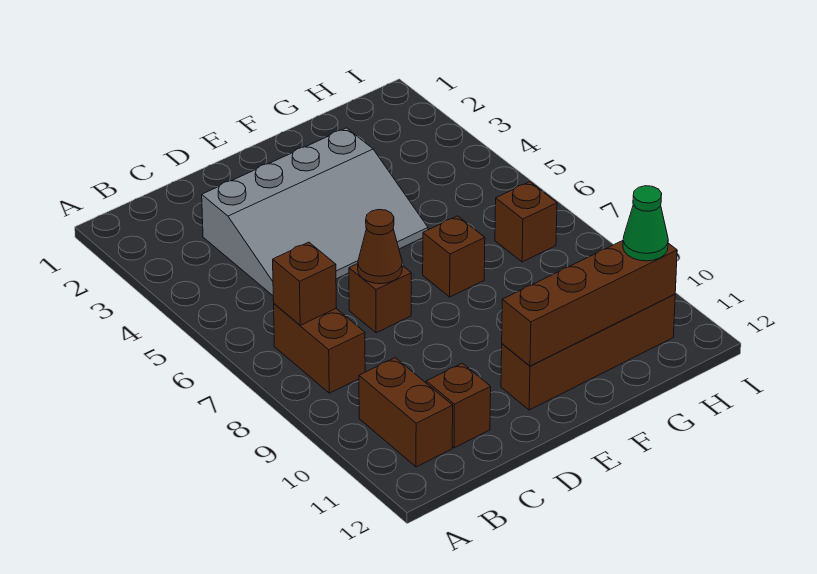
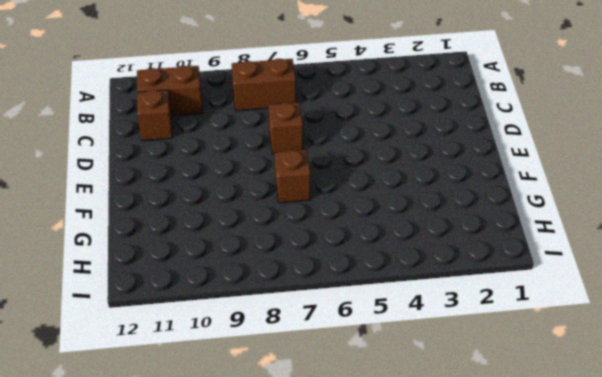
none -> grey slope C3:F5 level 1 top 3
none -> brown brick E11:H11 level 1
none -> brown brick H7 level 1

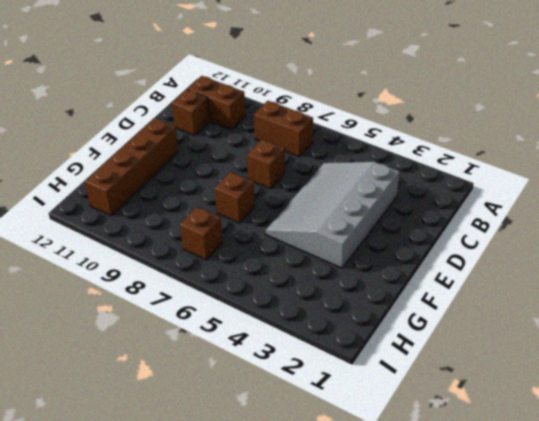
none -> brown brick B7 level 2
none -> brown cone D7 level 2
none -> brown brick E11:H11 level 2

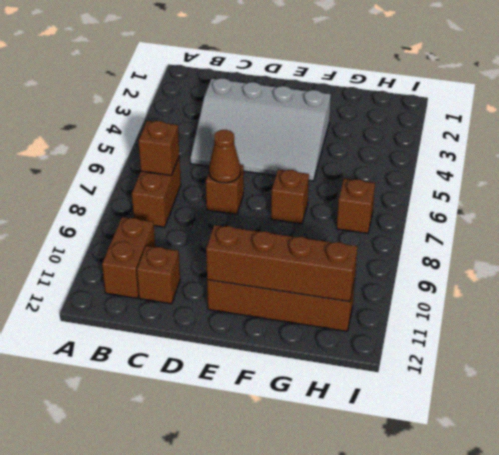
none -> green cone H11 level 3

